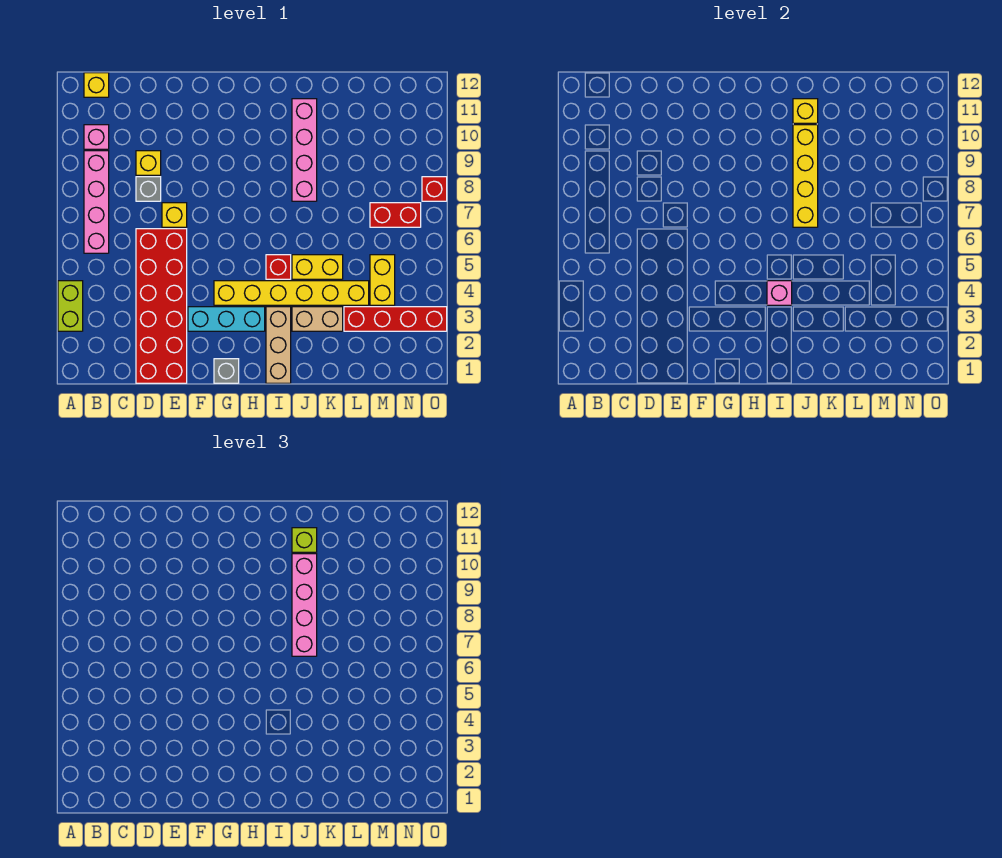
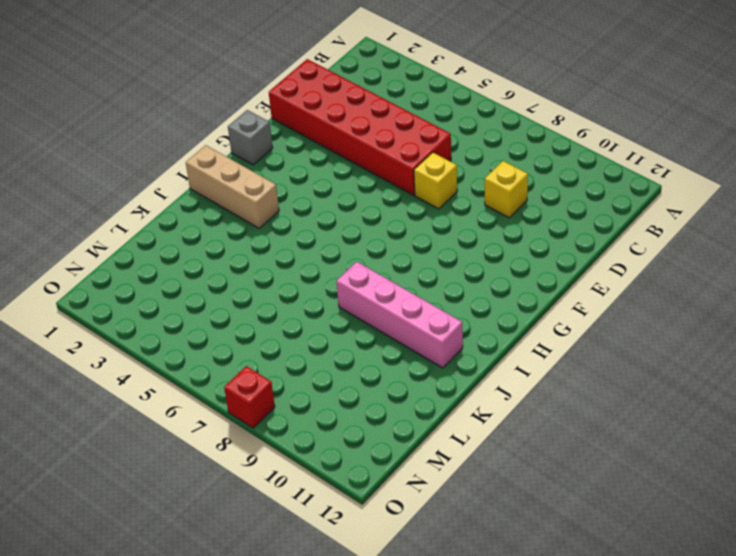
none -> lime brick A3:A4 level 1
none -> pink brick B6:B9 level 1
none -> pink brick B10 level 1

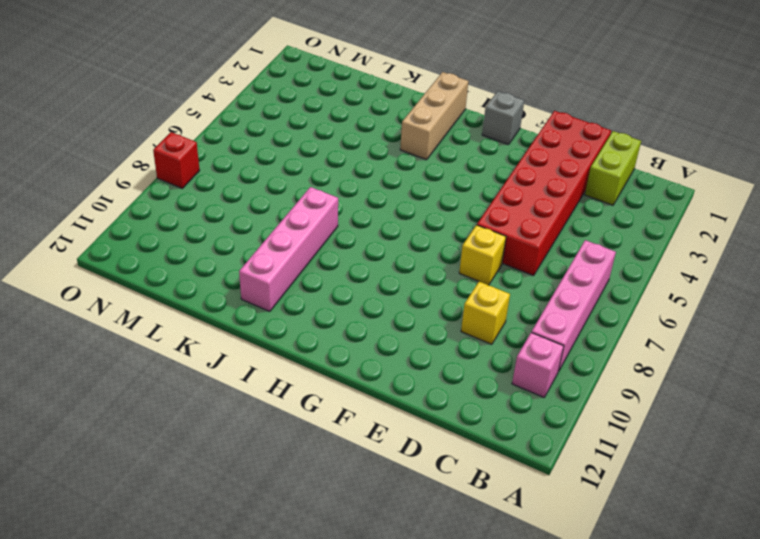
lime brick C1:C2 level 1 -> lime brick A3:A4 level 1
none -> yellow brick B12 level 1
none -> grey brick D8 level 1
none -> cyan brick F3:H3 level 1

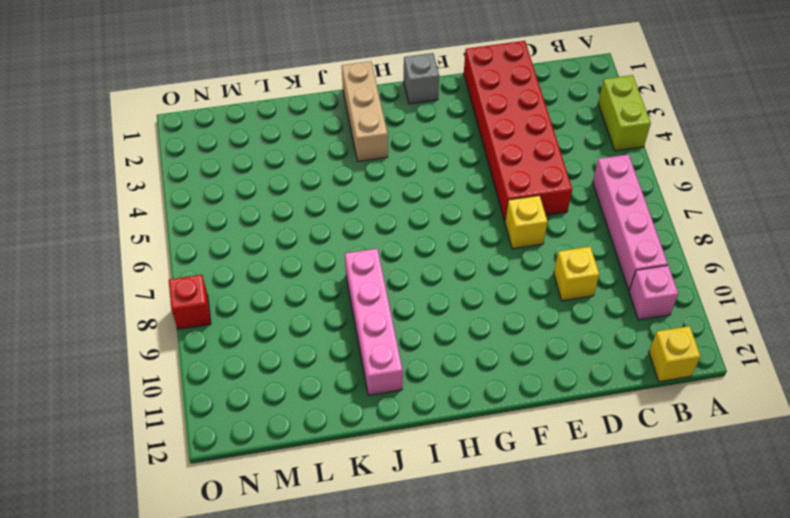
none -> grey brick D8 level 1
none -> cyan brick F3:H3 level 1
none -> yellow brick G4:L4 level 1

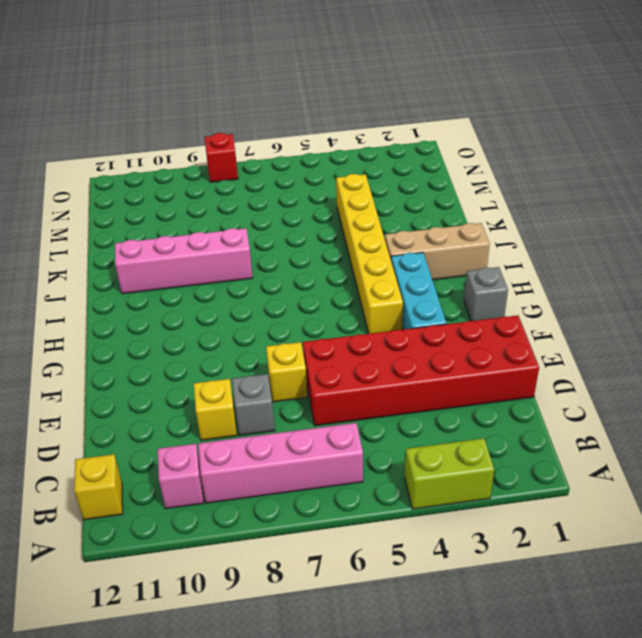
none -> red brick I5 level 1
none -> tan brick J3:K3 level 1
none -> yellow brick J5:K5 level 1

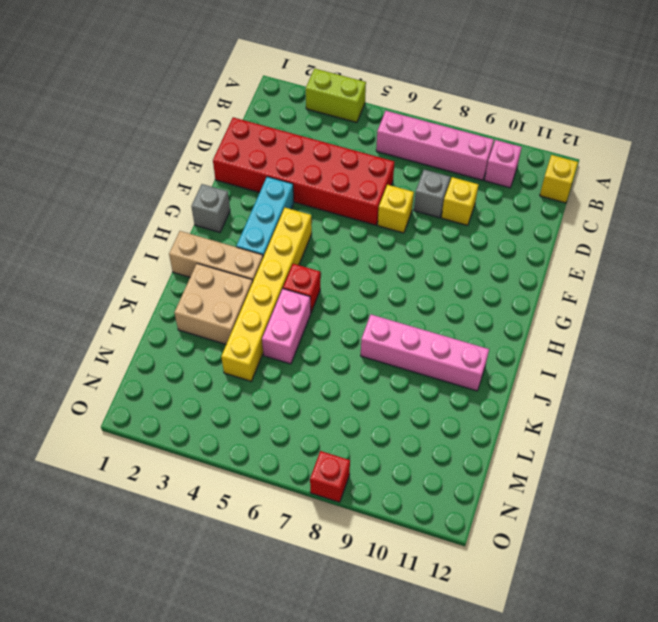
tan brick J2:K3 level 1 -> tan brick J3:K3 level 1
pink brick J5:K5 level 1 -> yellow brick J5:K5 level 1
none -> red brick L3:O3 level 1
none -> yellow brick M4:M5 level 1
none -> red brick M7:N7 level 1

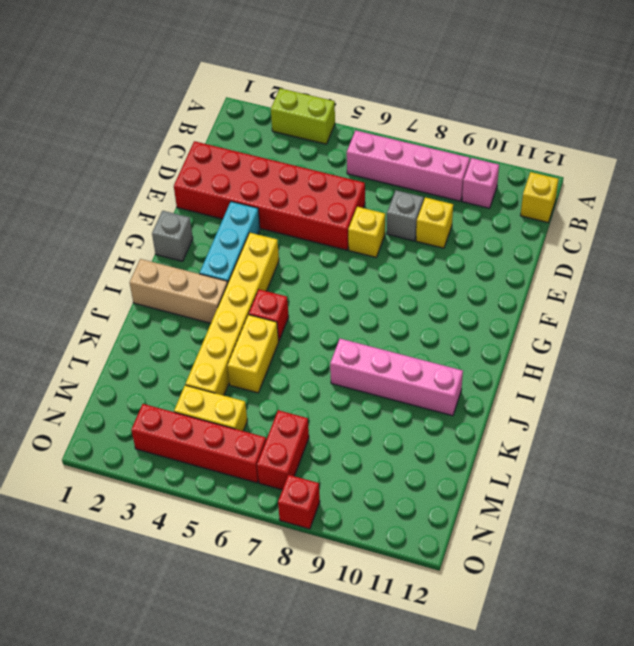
red brick N3:N6 level 1 -> red brick L3:O3 level 1
none -> tan brick J3:K3 level 1
none -> pink brick I4 level 2
none -> yellow brick J7:J10 level 2

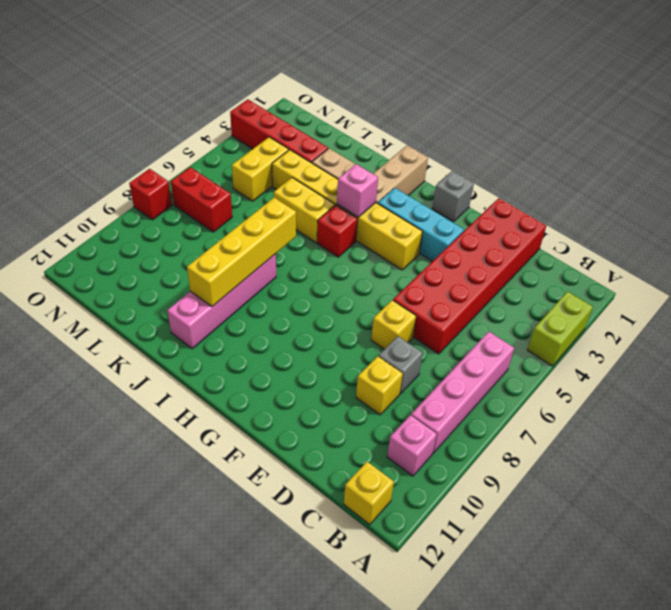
none -> yellow brick J11 level 2
none -> pink brick J7:J10 level 3
none -> lime brick J11 level 3

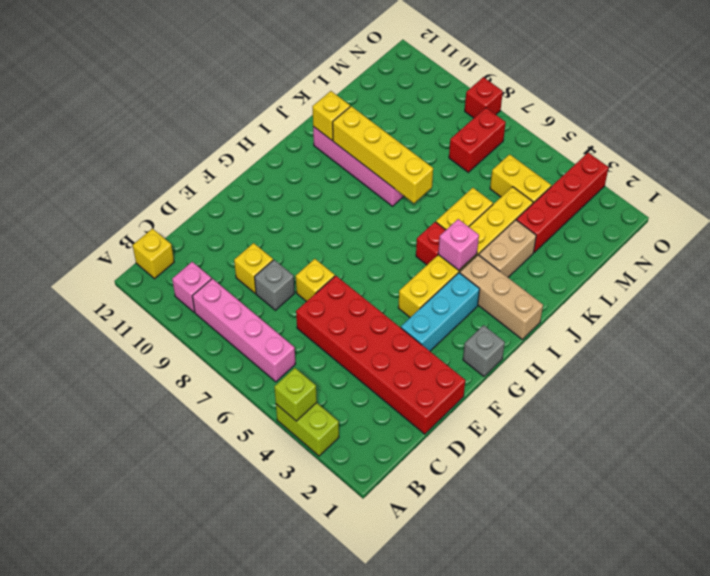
lime brick A4 level 2 -> lime brick J11 level 3
none -> pink brick J7:J10 level 3

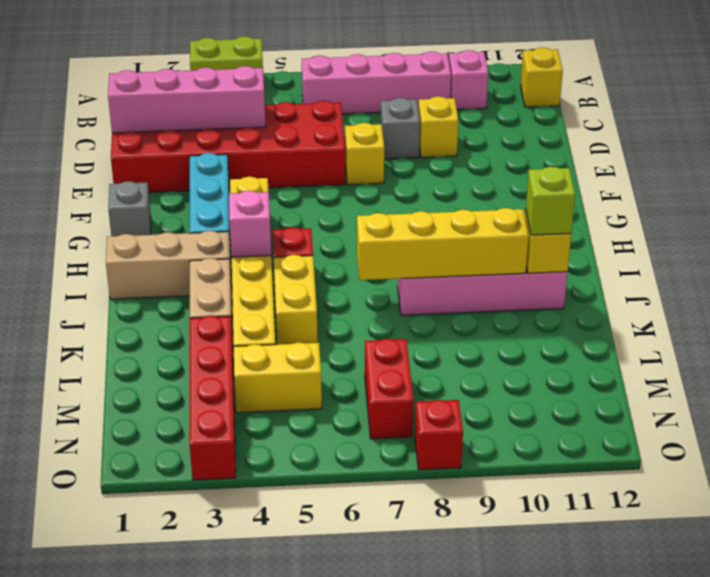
pink brick D1:D4 level 2 -> pink brick J7:J10 level 3

